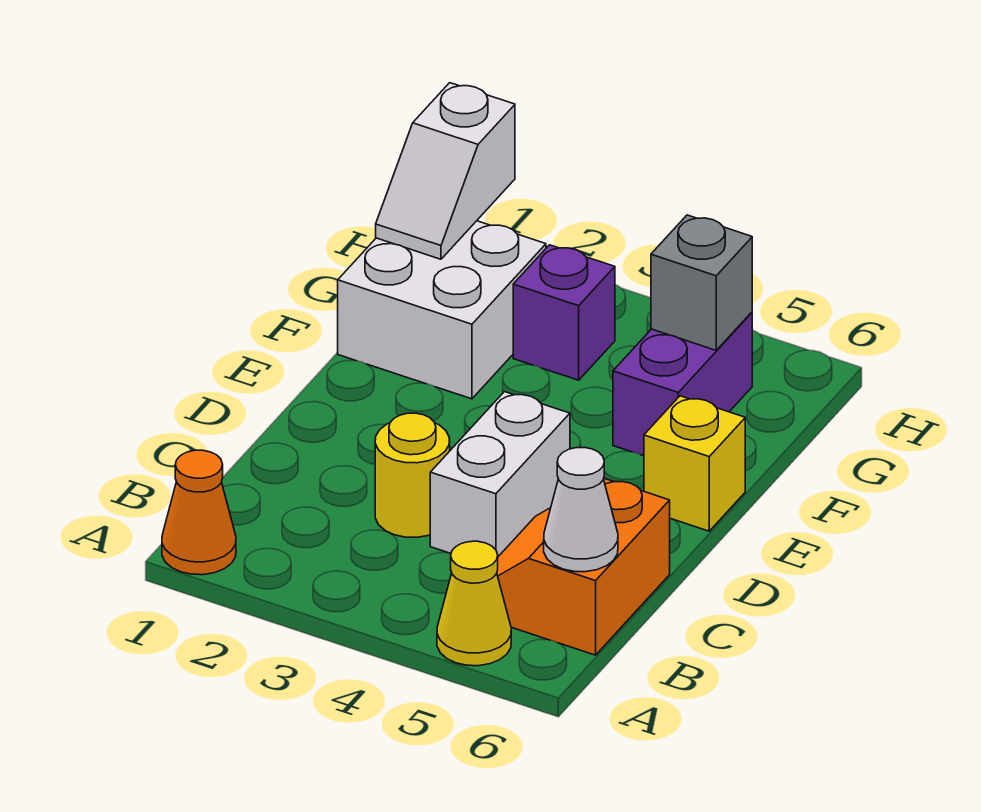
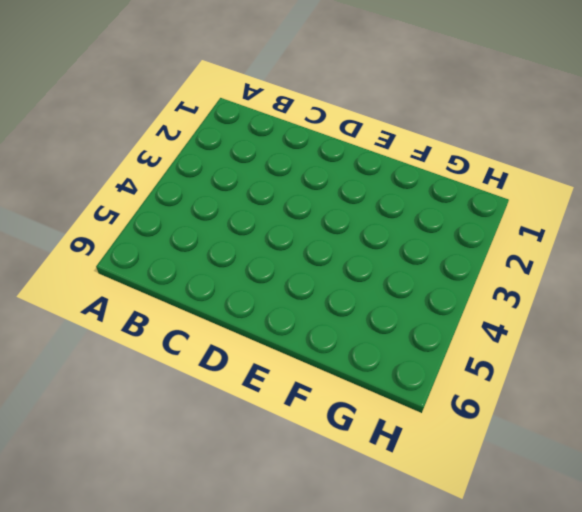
none -> orange cone A1 level 1
none -> yellow cone A5 level 1
none -> orange slope B5:C6 level 1 top 6

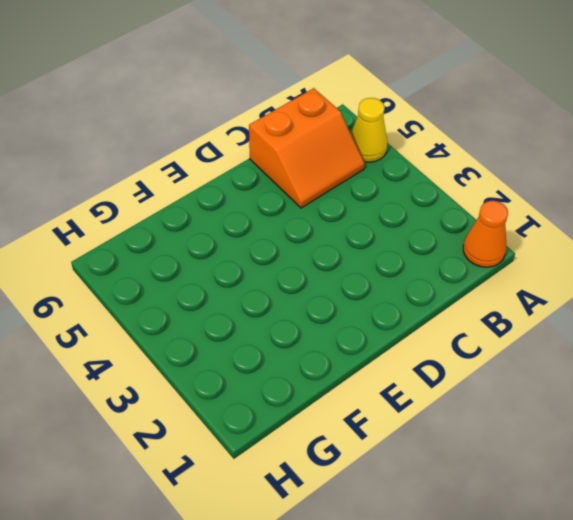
none -> yellow round brick C3 level 1
none -> white brick C4:D4 level 1
none -> yellow brick E6 level 1

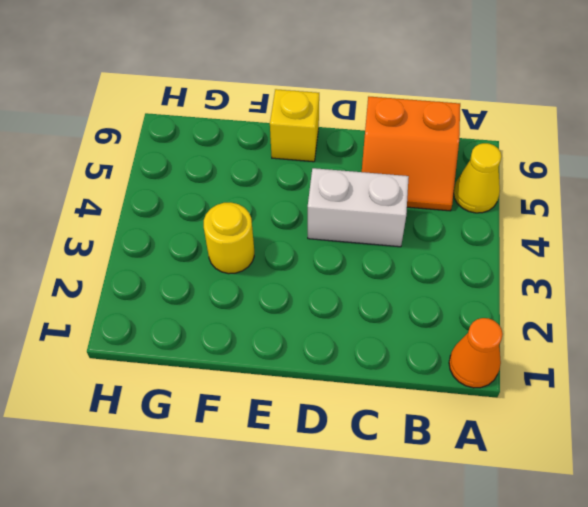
yellow round brick F3 level 1 -> yellow round brick C3 level 1
none -> white brick F1:G2 level 1
none -> purple brick F5:G5 level 1
none -> purple brick G3 level 1

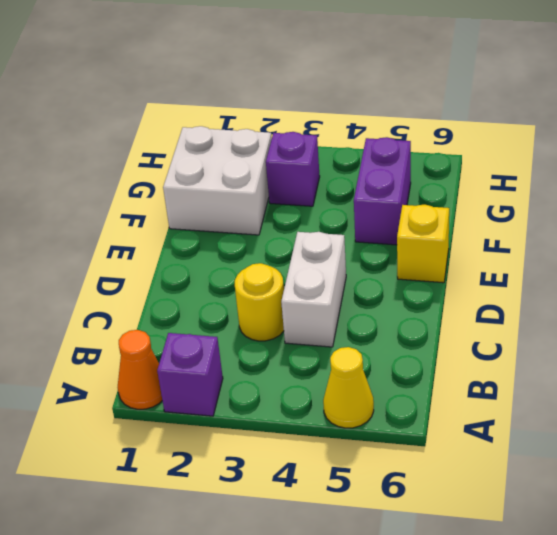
purple brick A2 level 1 -> none
none -> orange slope B5:C6 level 1 top 6
none -> white cone B6 level 2
none -> white slope G1:H1 level 2 top H

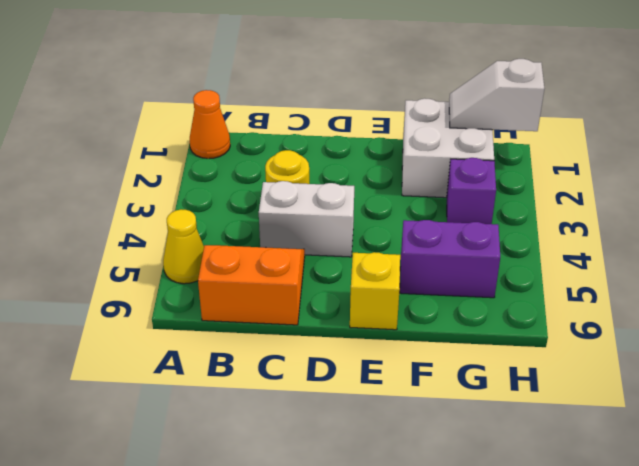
none -> white cone B6 level 2
none -> grey brick G5 level 2

